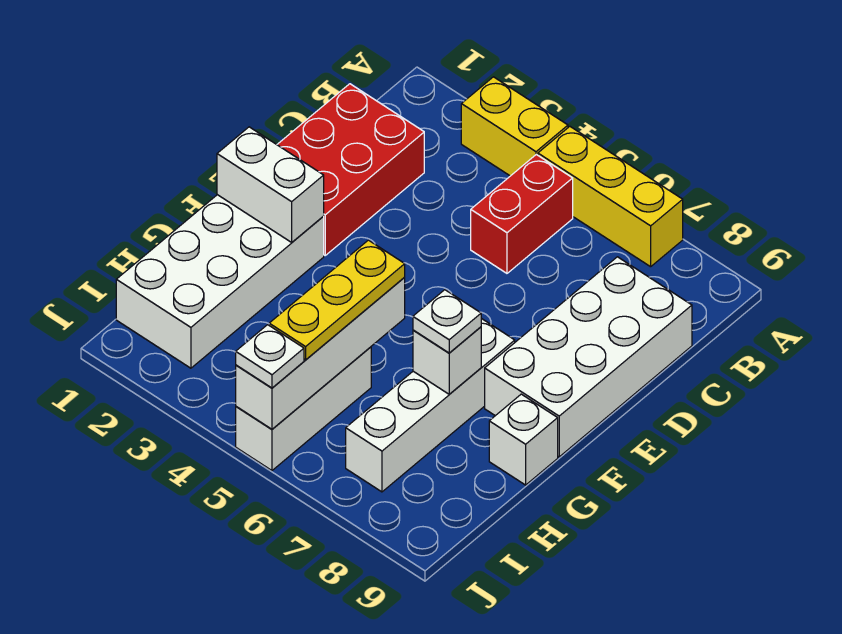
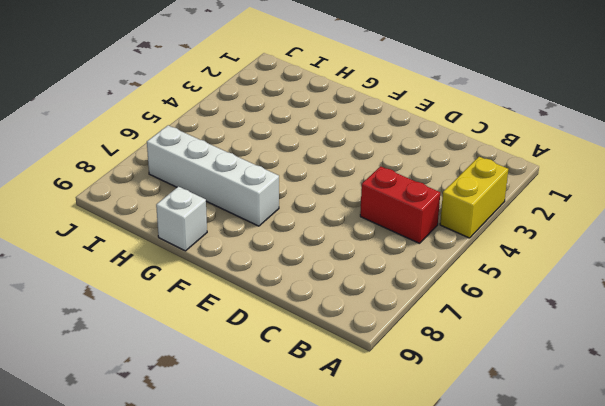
none -> yellow brick A5:A7 level 1
none -> red brick C1:E2 level 1
none -> white brick C8:F9 level 1

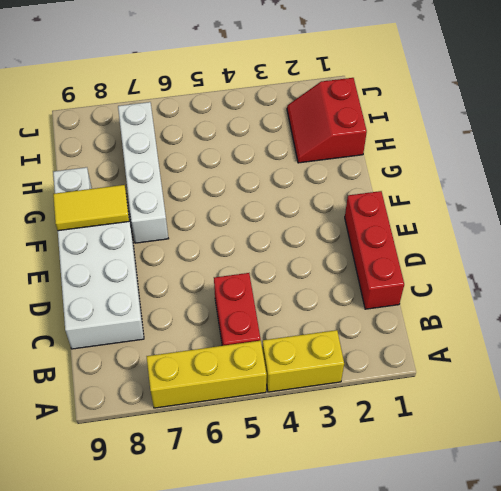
red brick C1:E1 level 1 -> red brick C1:E2 level 1
yellow tile F8:F9 level 2 -> none
red slope H1:I2 level 1 top 1 -> white brick F1:I2 level 1
none -> white brick H5:J5 level 1
none -> white brick F1:F2 level 2
none -> white brick G5:J5 level 2

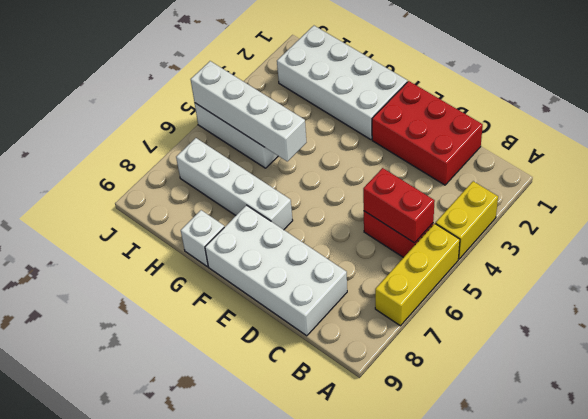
red brick B5:C5 level 2 -> none
none -> white brick F1:F2 level 2
none -> white brick G7 level 2
none -> yellow plate G5:I5 level 3

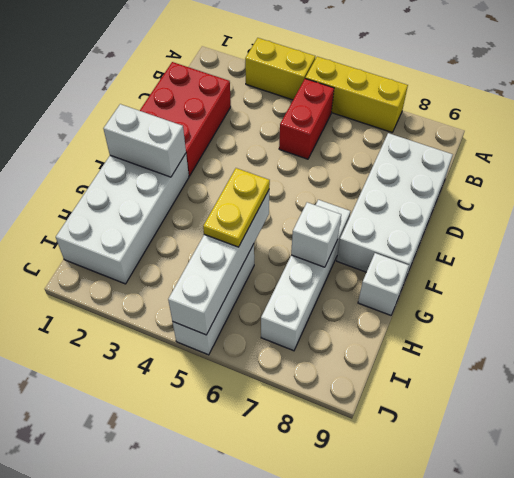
yellow plate G5:H5 level 3 -> yellow plate G5:I5 level 3
none -> white plate G7 level 3
none -> white plate J5 level 3

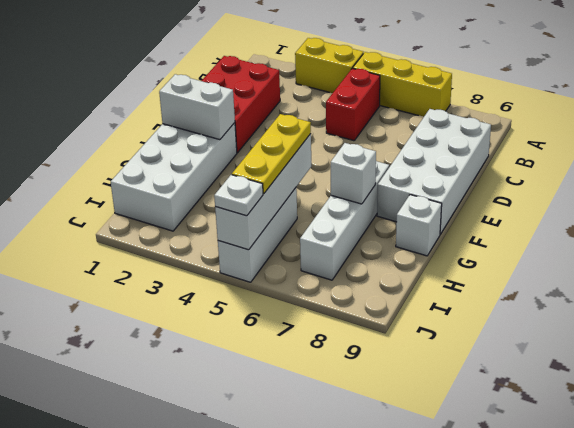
none -> white plate G7 level 3

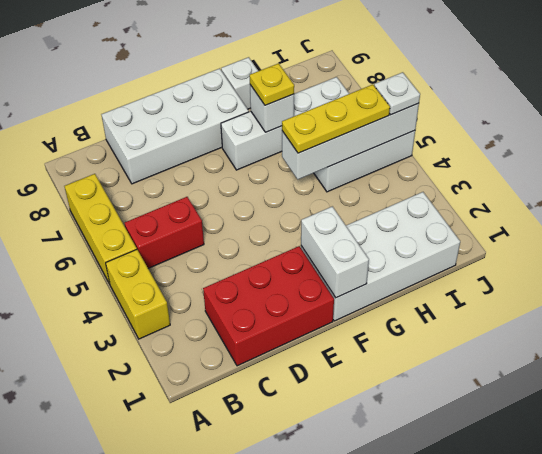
yellow plate G7 level 3 -> white plate G7 level 3

